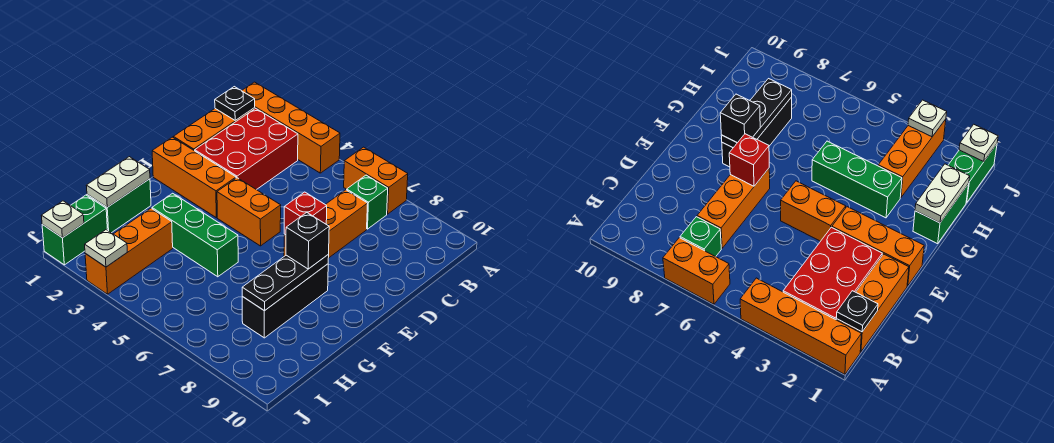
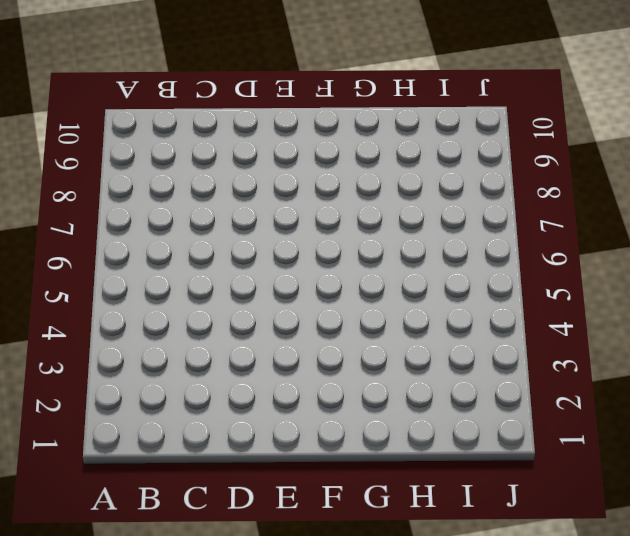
none -> orange brick A1:A4 level 1
none -> orange brick A6:A7 level 1
none -> orange brick B1:D1 level 1

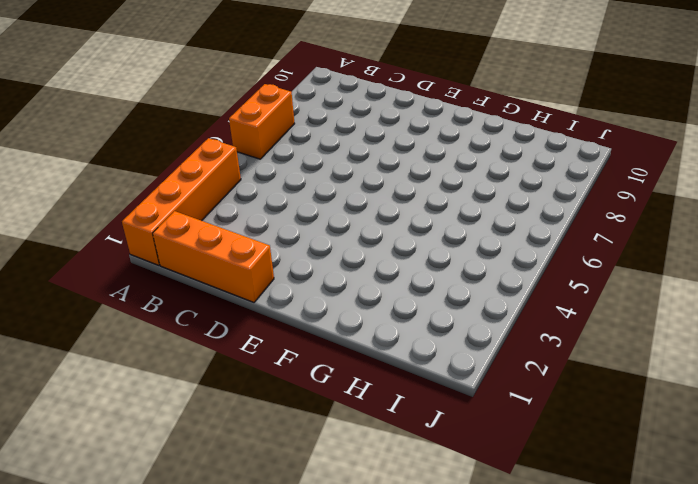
none -> red brick B2:D3 level 1
none -> green brick B7 level 1
none -> orange brick C7:E7 level 1

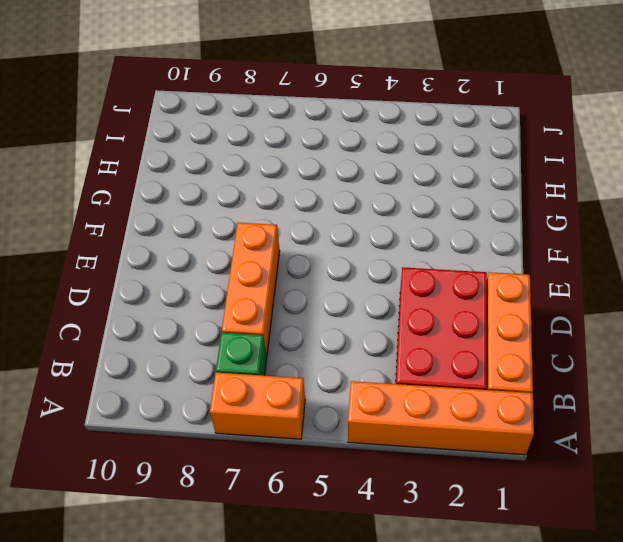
none -> orange brick E1:E3 level 1
none -> orange brick E4:E5 level 1
none -> black brick F8:H8 level 1

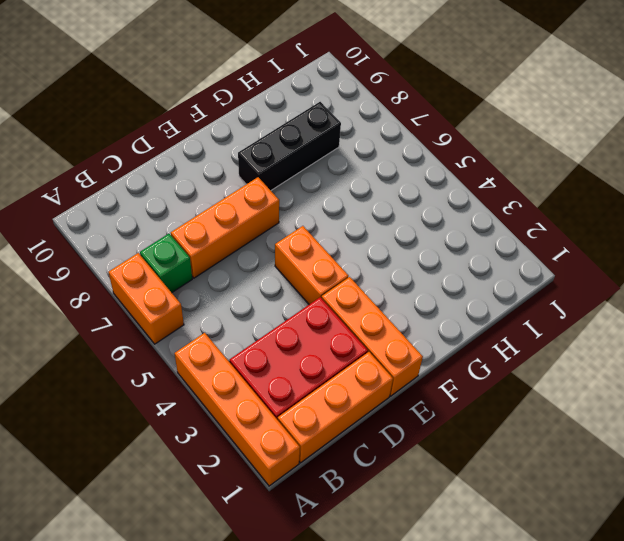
none -> green brick G1:H1 level 1
none -> green brick G3:G5 level 1
none -> orange brick H3:J3 level 1

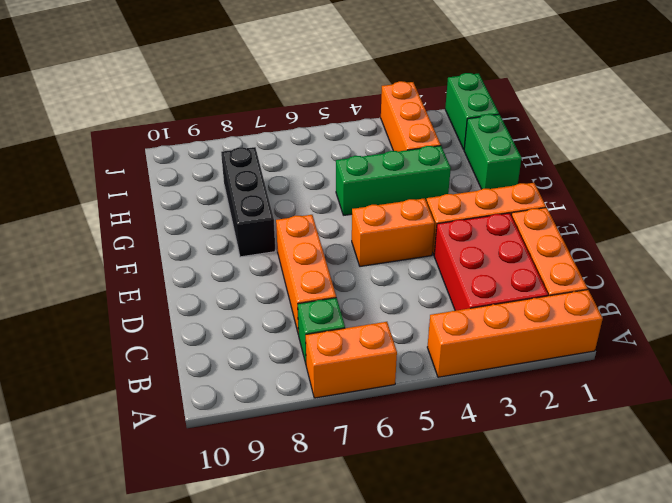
none -> black plate B1 level 2
none -> red brick E7 level 2
none -> black plate F8:H8 level 2

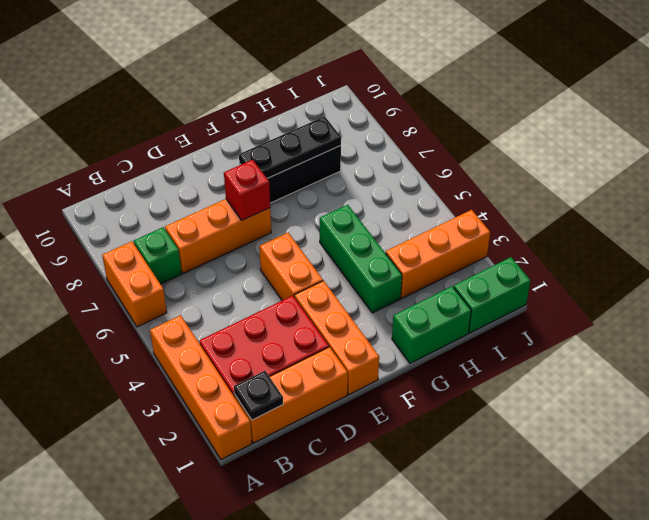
none -> white plate G1:H1 level 2
none -> white plate J1 level 2
none -> white plate J3 level 2

